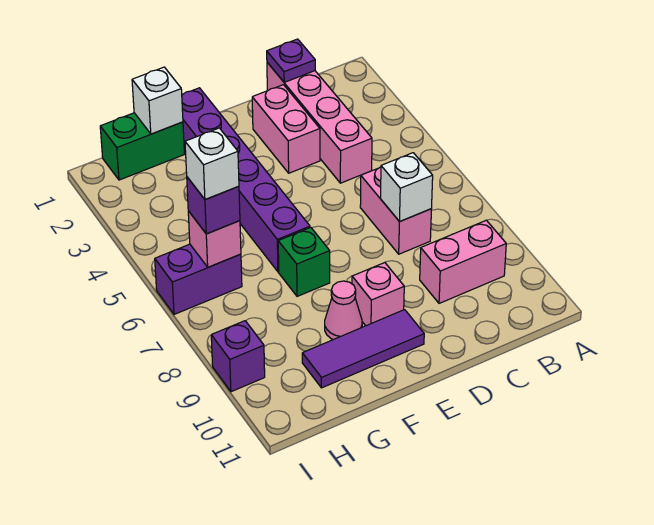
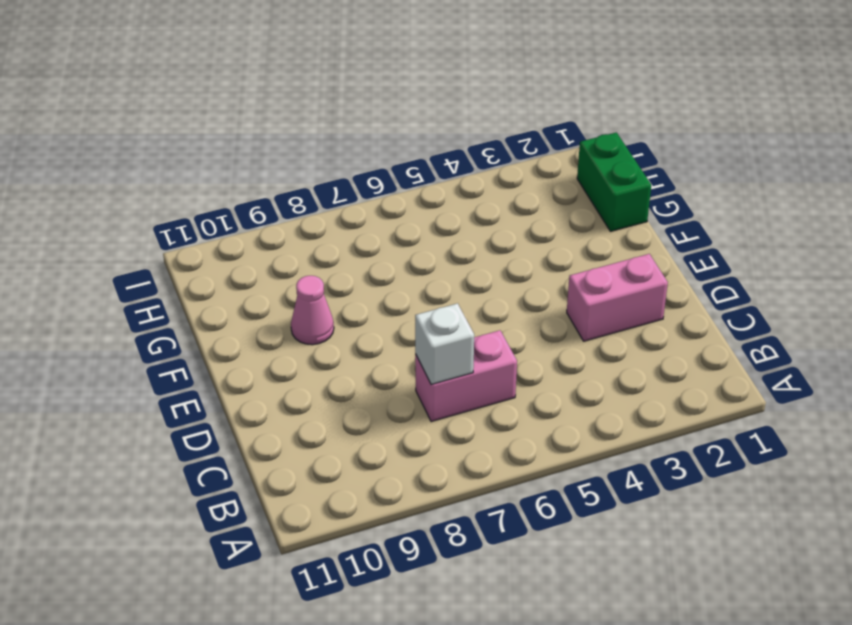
none -> pink brick B9:C9 level 1
none -> pink brick C1:C4 level 1
none -> pink brick E9 level 1

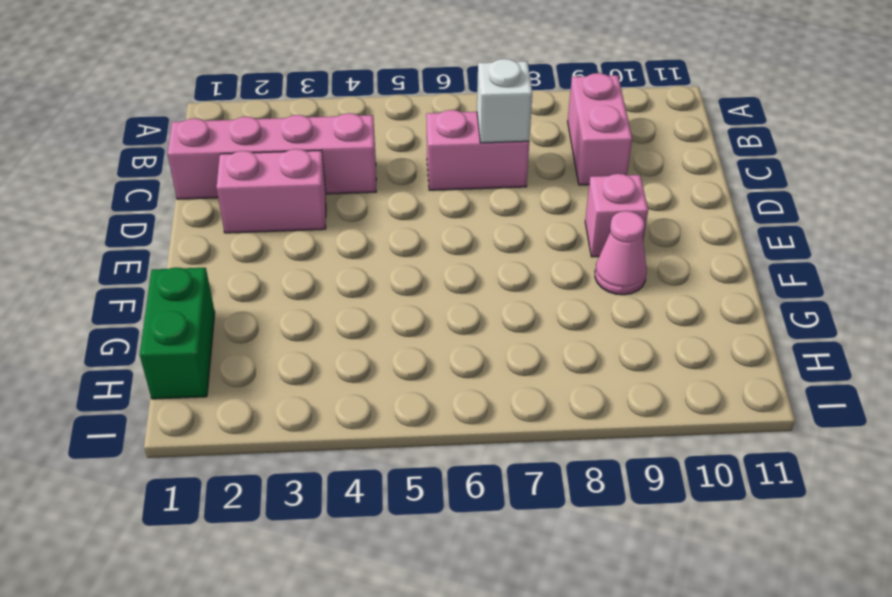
none -> purple tile E10:G10 level 1
none -> purple brick F1:F6 level 1
none -> green brick F7 level 1

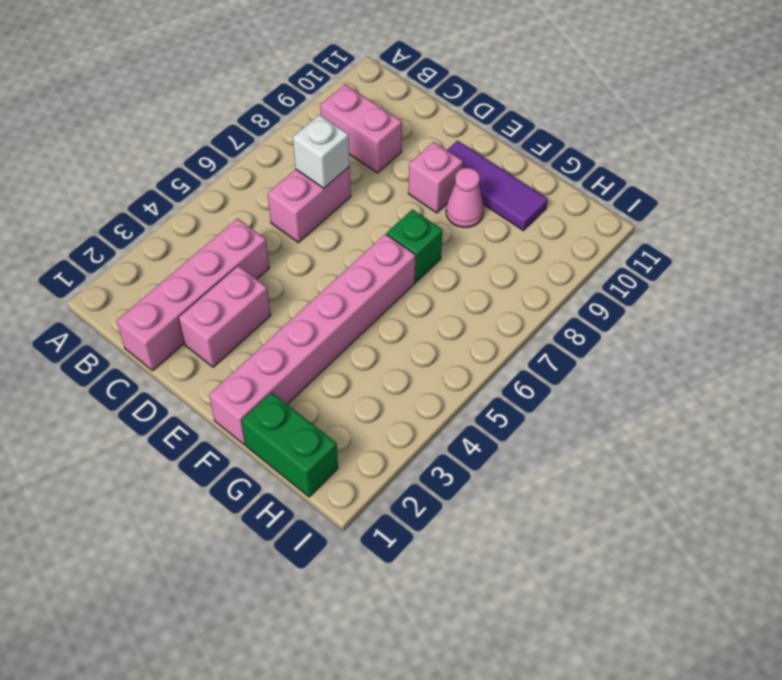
pink brick F1:F6 level 1 -> purple brick F1:F6 level 1
none -> purple brick H6:I6 level 1
none -> purple brick I9 level 1
none -> purple plate C1 level 2

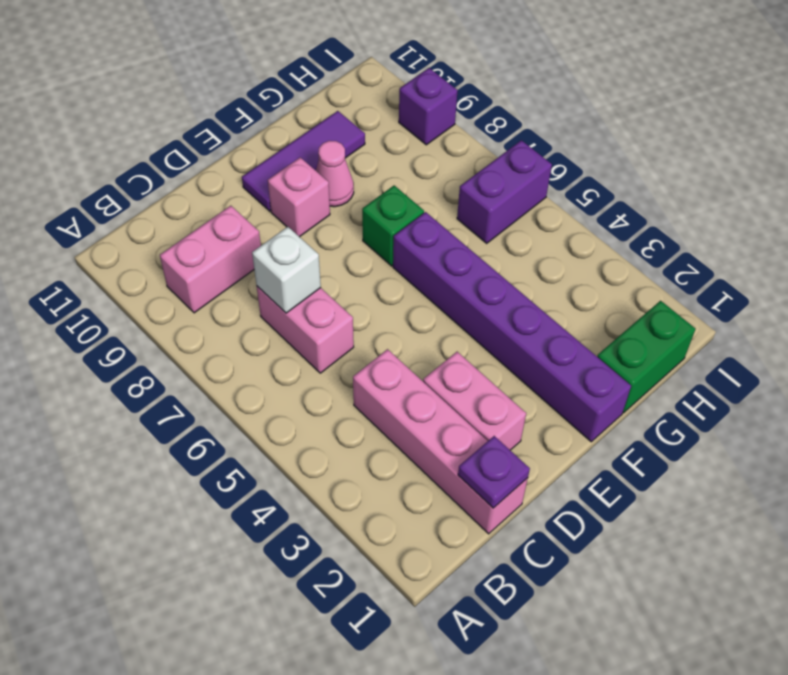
none -> white brick G1 level 2
none -> pink brick H6 level 2
none -> purple brick H6 level 3

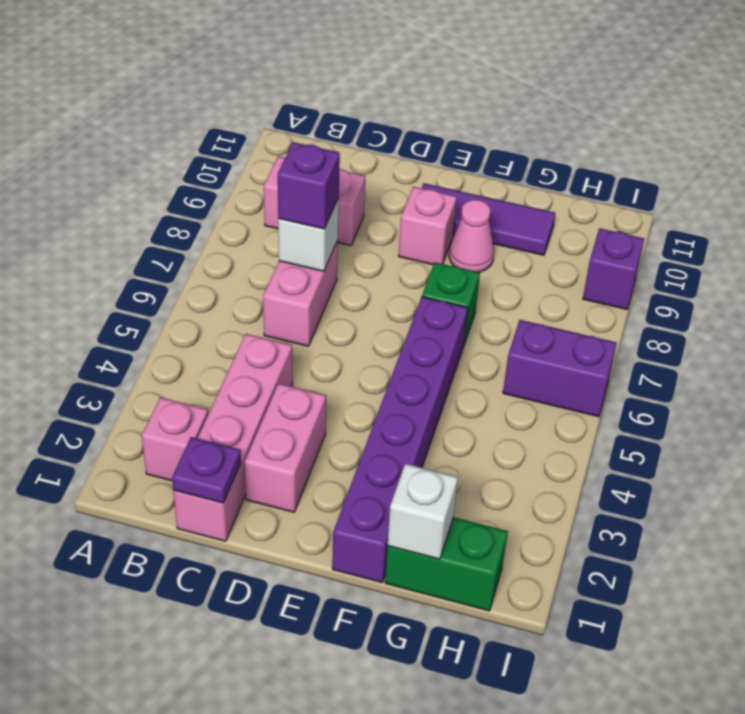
pink brick B2 level 1 -> pink brick H6 level 2
purple brick C7 level 3 -> purple brick H6 level 3
none -> white brick H6 level 4

